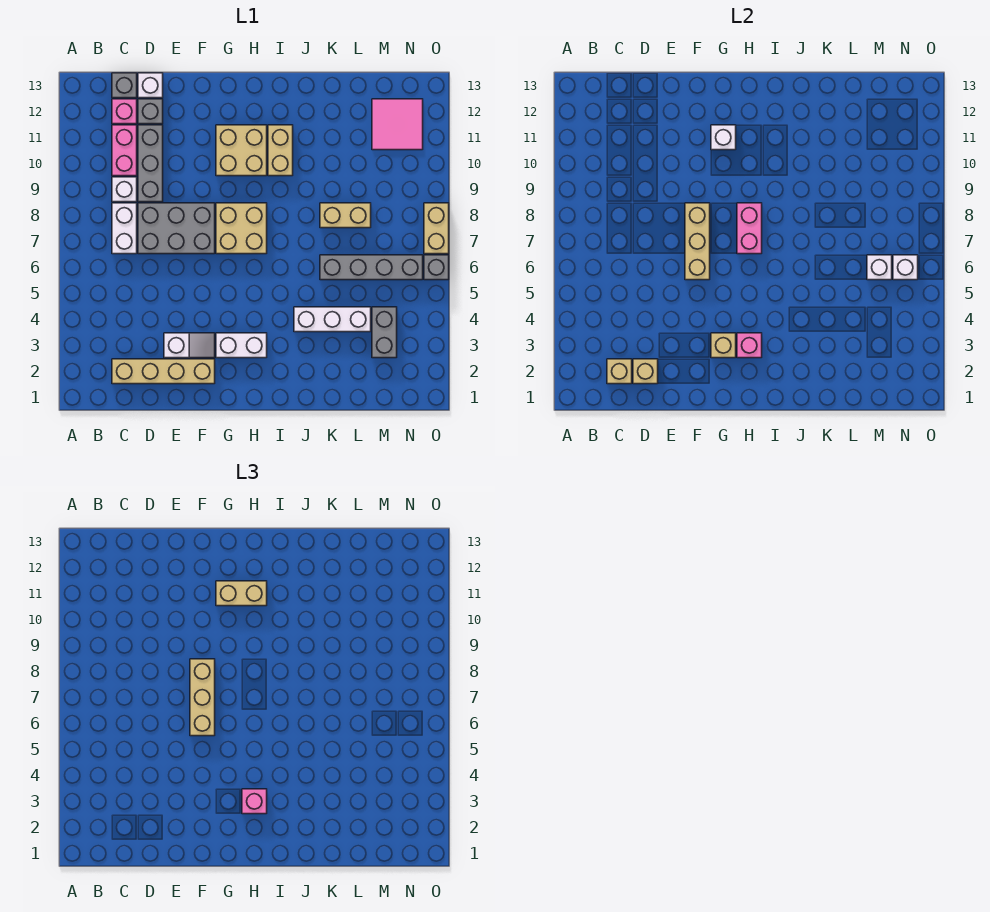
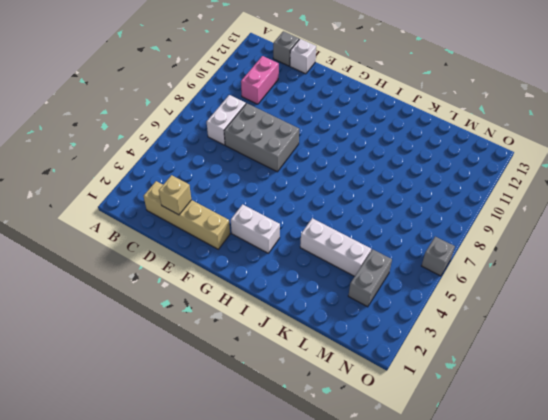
none -> white brick C9 level 1
none -> pink brick C12 level 1
none -> grey brick D9:D11 level 1
none -> grey brick D12 level 1

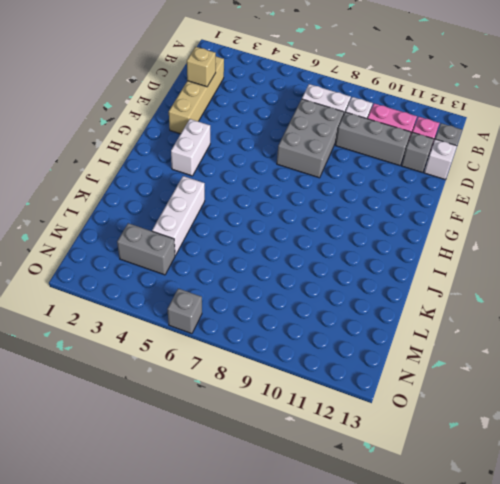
none -> white slope E3:F3 level 1 top E
none -> tan brick G7:H8 level 1
none -> tan brick G10:H11 level 1
none -> tan brick I10:I11 level 1

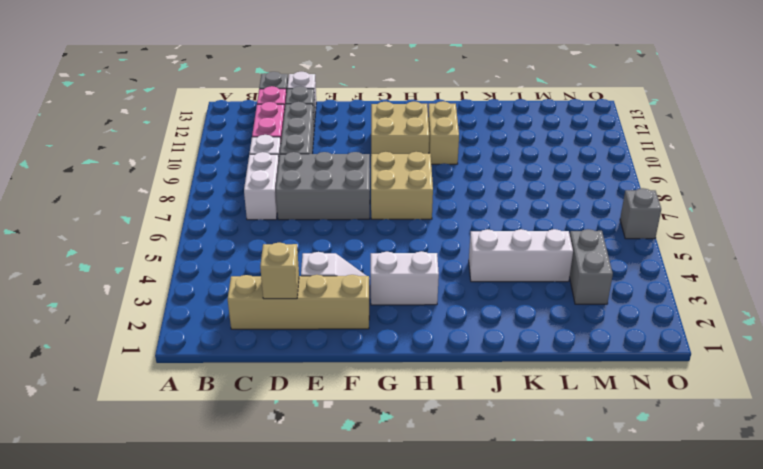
none -> grey brick K6:N6 level 1
none -> tan brick K8:L8 level 1
none -> pink tile M11:N12 level 1
none -> tan brick O7:O8 level 1

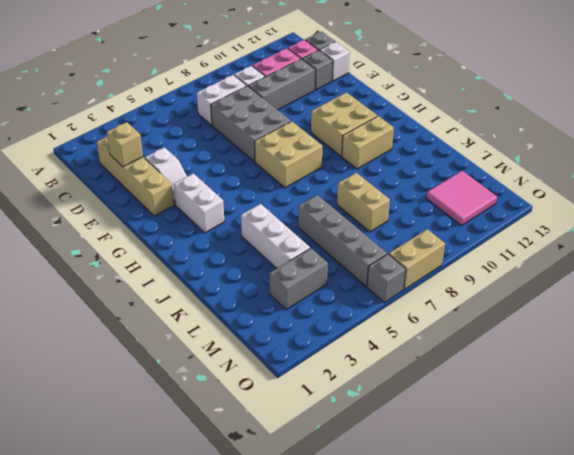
none -> tan brick C2 level 2
none -> tan brick F6:F8 level 2
none -> tan brick G3 level 2
none -> white brick G11 level 2

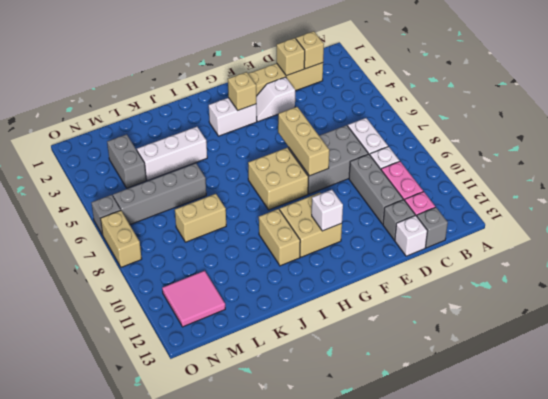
none -> pink brick H3 level 2
none -> pink brick H7:H8 level 2
none -> white brick M6 level 2
none -> white brick N6 level 2

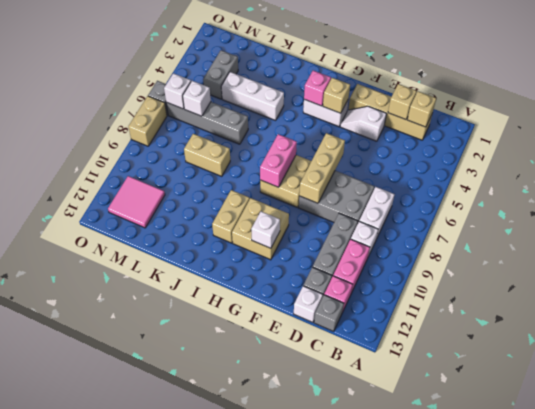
none -> tan brick F6:F8 level 3
none -> tan brick G11:H11 level 3
none -> pink brick H3 level 3

